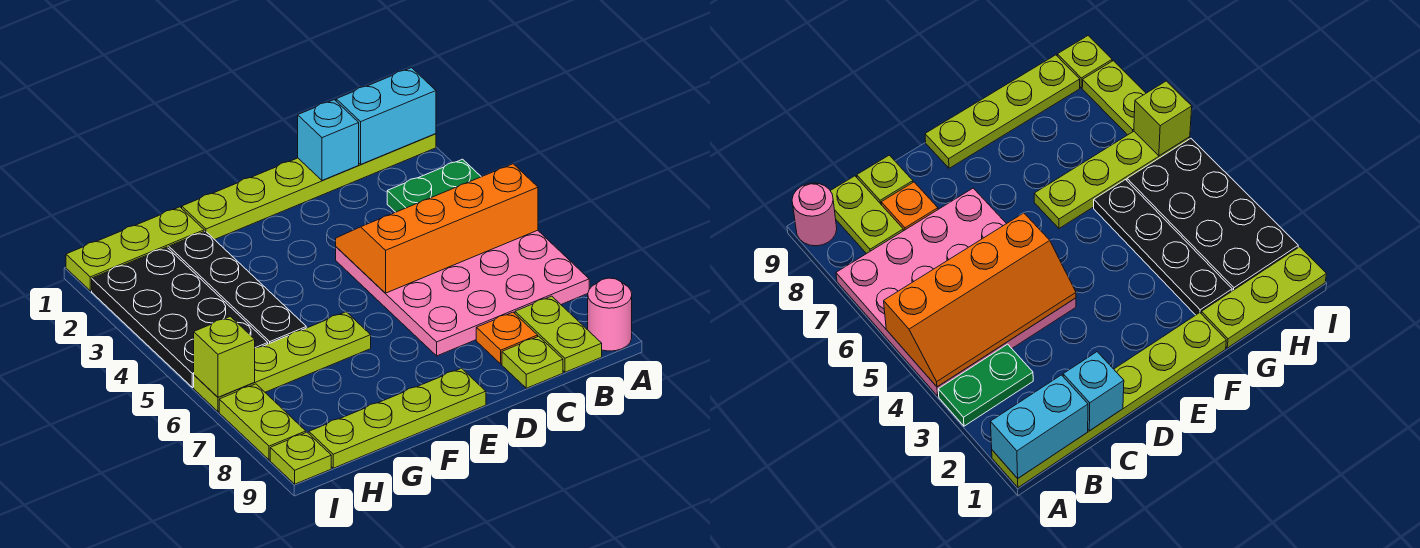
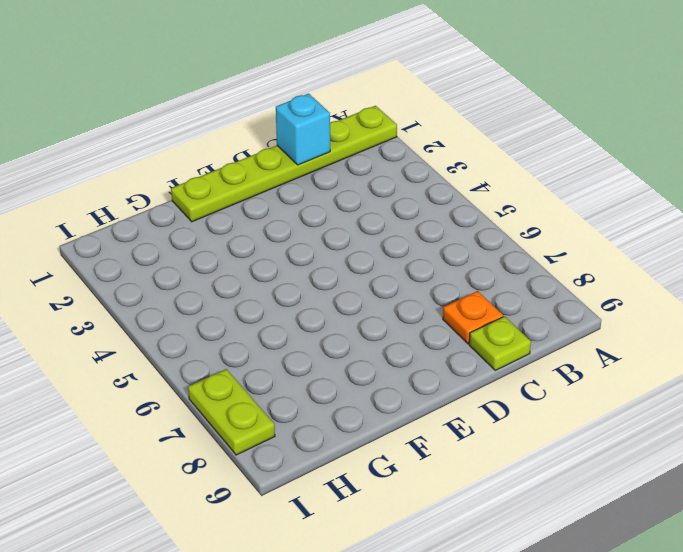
none -> green plate A3:B3 level 1
none -> pink plate A4:D7 level 1
none -> pink round brick A9 level 1

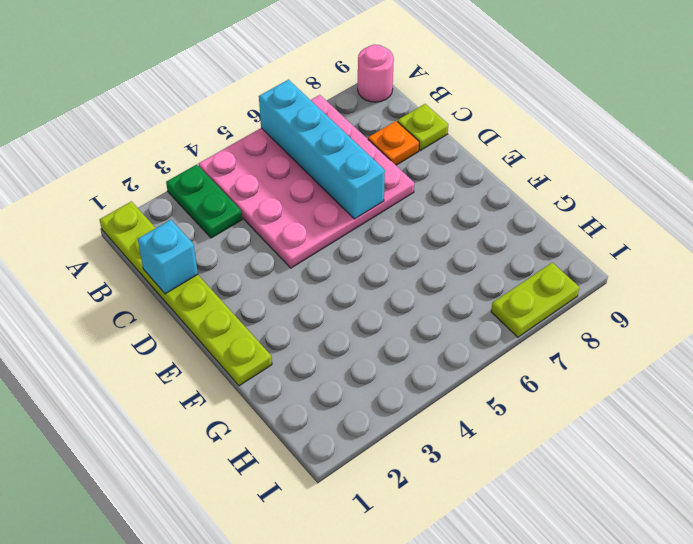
cyan brick A6:D6 level 2 -> none
none -> lime plate B8:B9 level 1
none -> lime plate E9:H9 level 1
none -> lime plate F6:I6 level 1

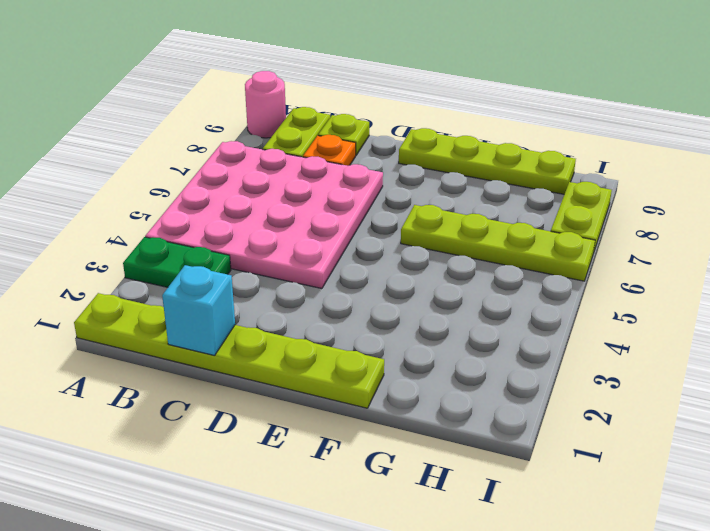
none -> lime plate G1:I1 level 1
none -> black plate G2:G5 level 1
none -> black plate H2:I5 level 1

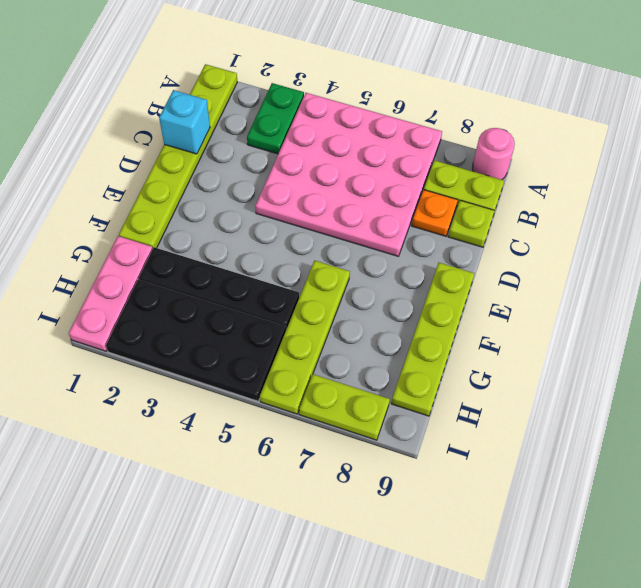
pink plate G1:I1 level 1 -> lime plate G1:I1 level 1
none -> lime plate I9 level 1
none -> cyan brick A1:B1 level 2
none -> orange slope A4:D5 level 2 top 5

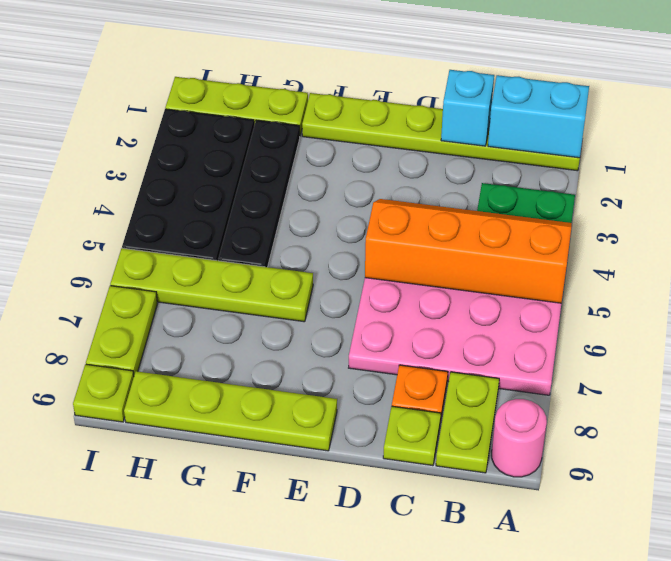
none -> lime brick I6 level 2

